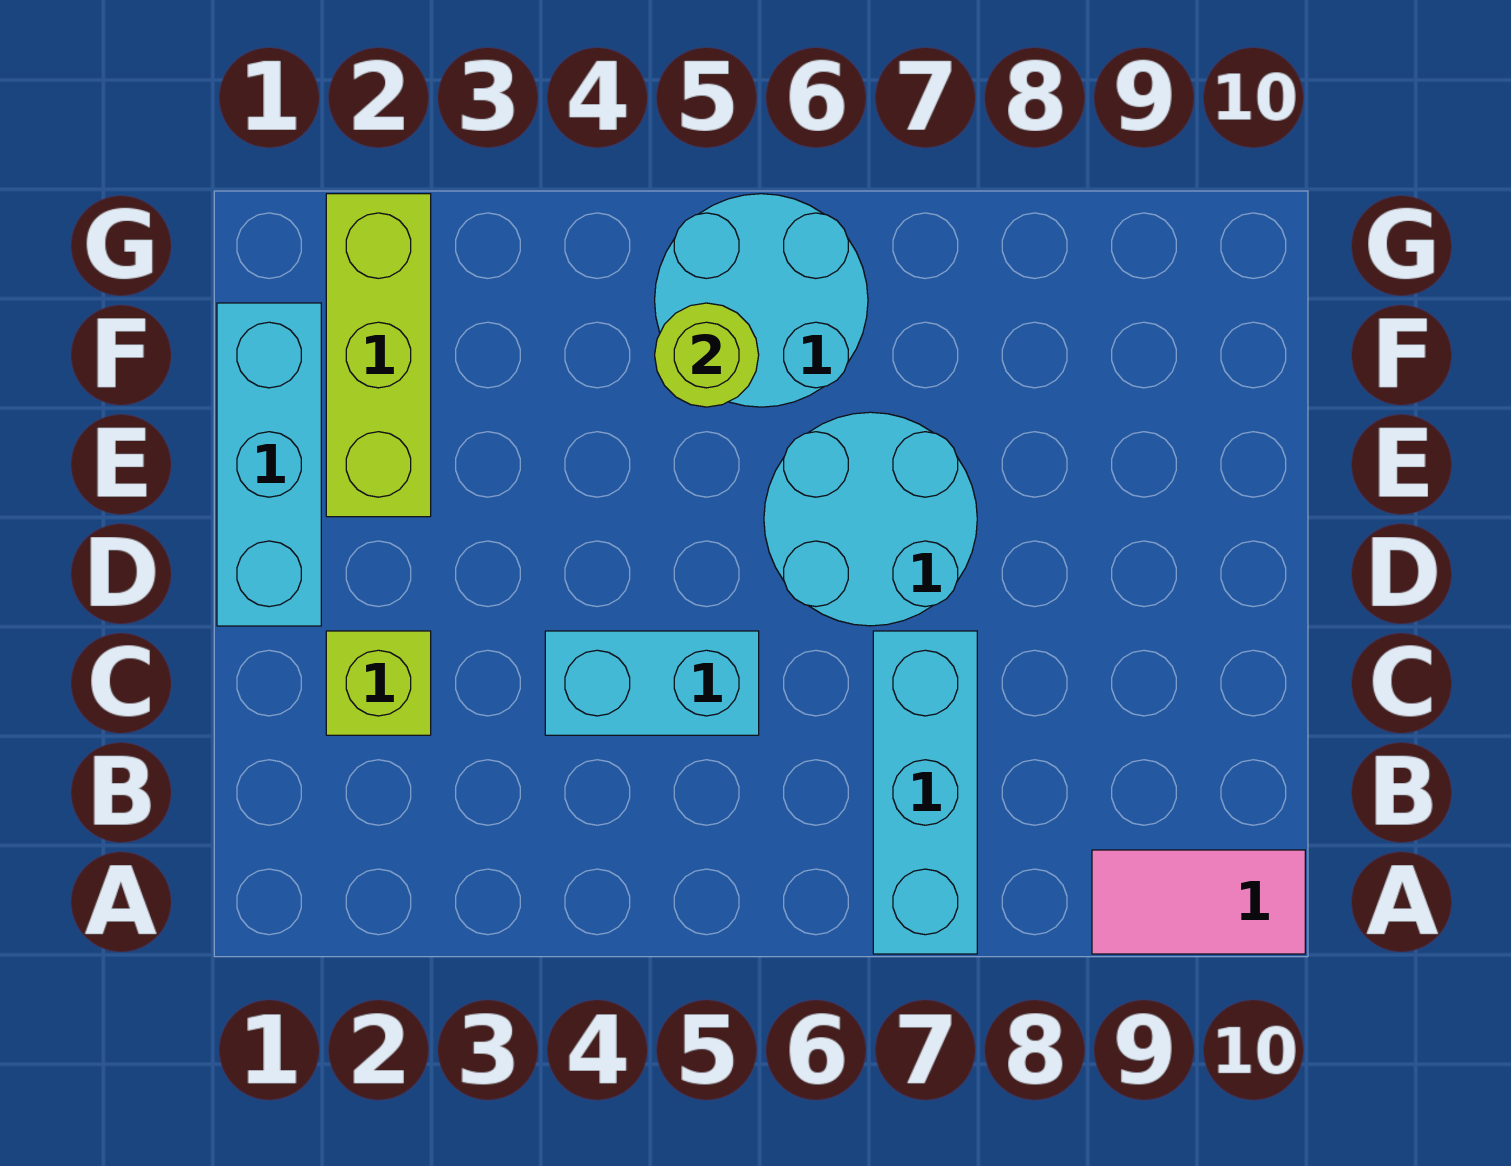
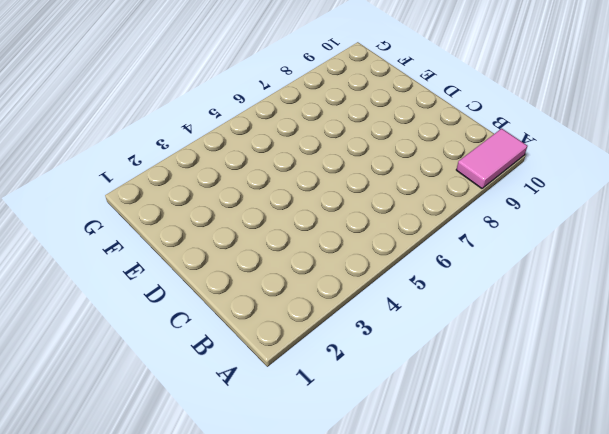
none -> cyan brick A7:C7 level 1
none -> lime brick C2 level 1

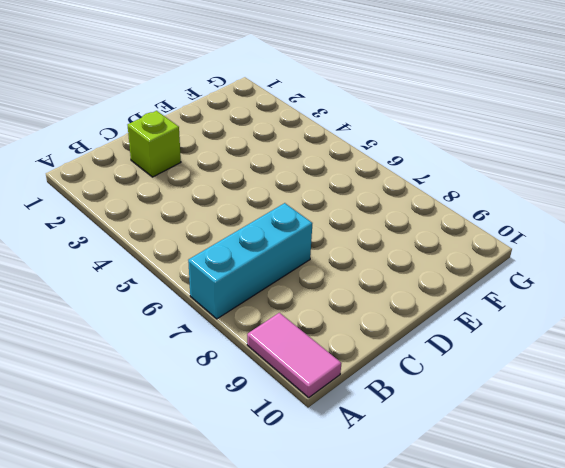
none -> cyan brick C4:C5 level 1
none -> cyan brick D1:F1 level 1

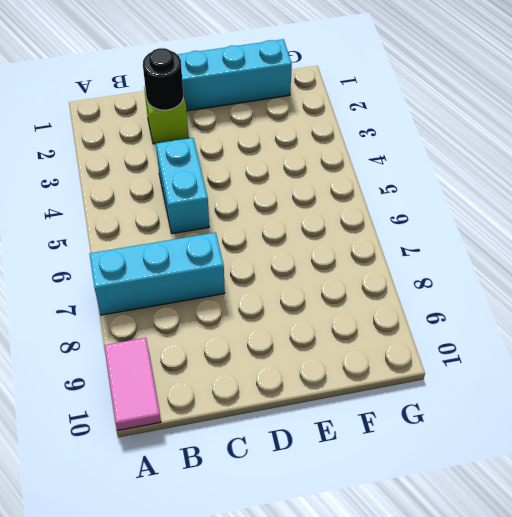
black round brick C2 level 2 -> none
none -> cyan round brick D6:E7 level 1
none -> lime brick E2:G2 level 1

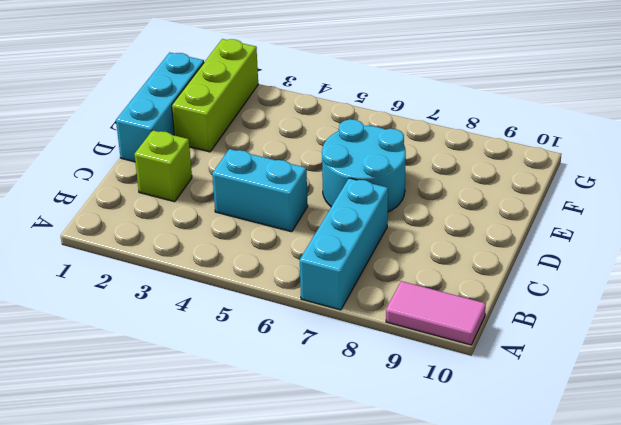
none -> cyan round brick F5:G6 level 1
none -> lime round brick F5 level 2

